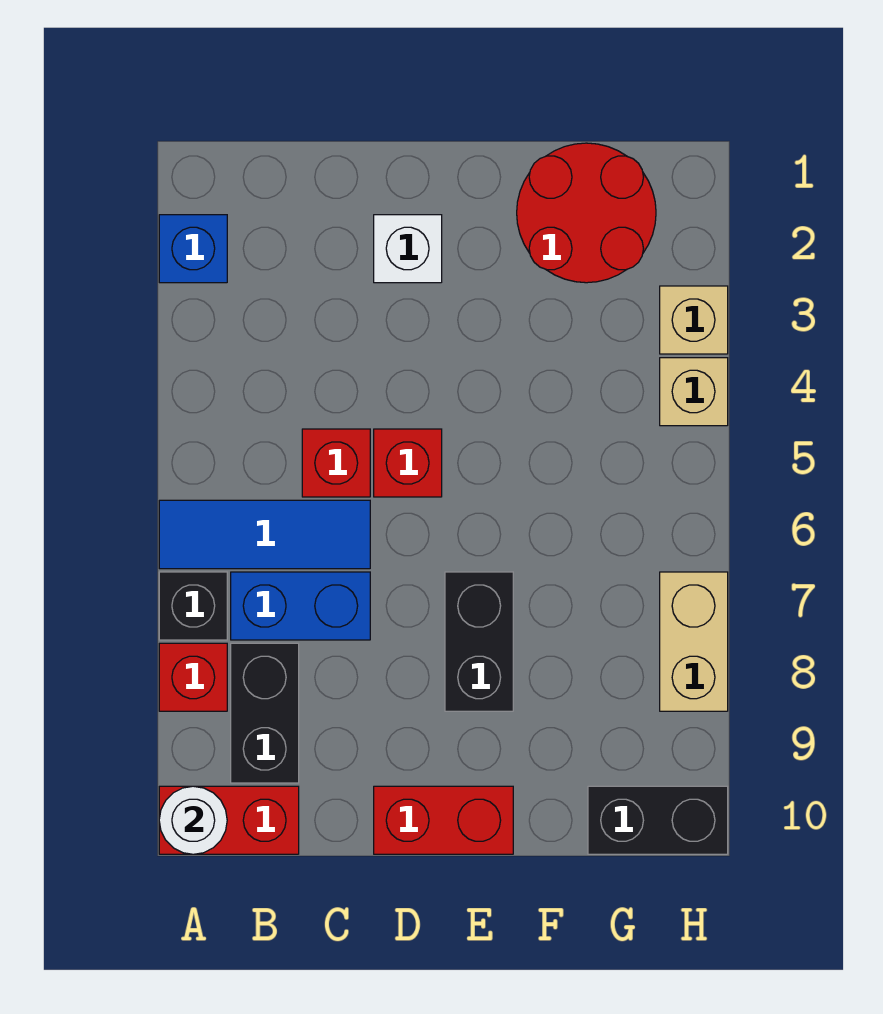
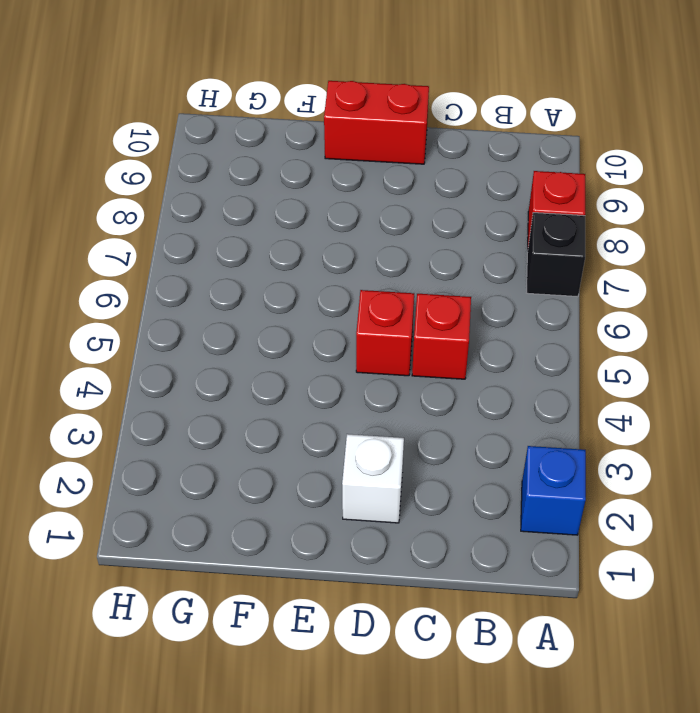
none -> blue tile A6:C6 level 1
none -> red brick A10:B10 level 1
none -> blue brick B7:C7 level 1

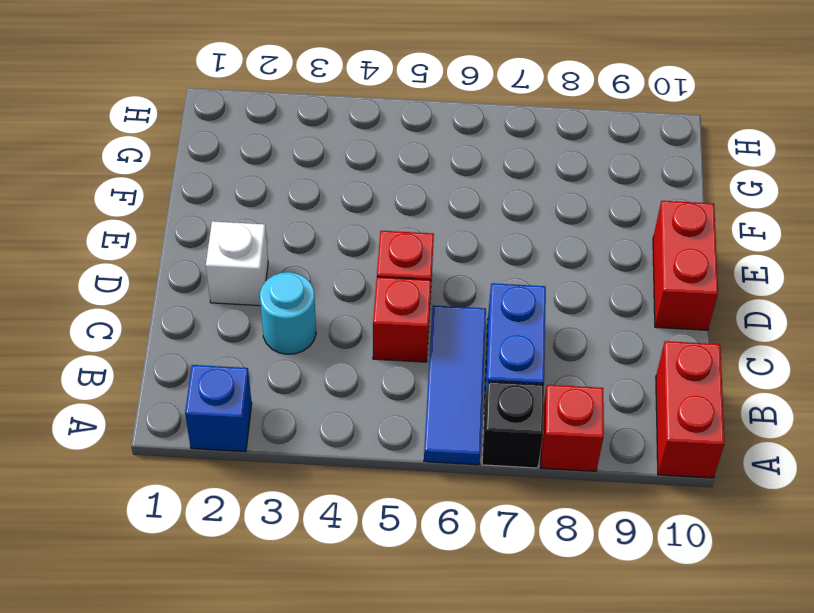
cyan round brick C3 level 1 -> none
none -> black brick B8:B9 level 1
none -> black brick E7:E8 level 1
none -> red round brick F1:G2 level 1

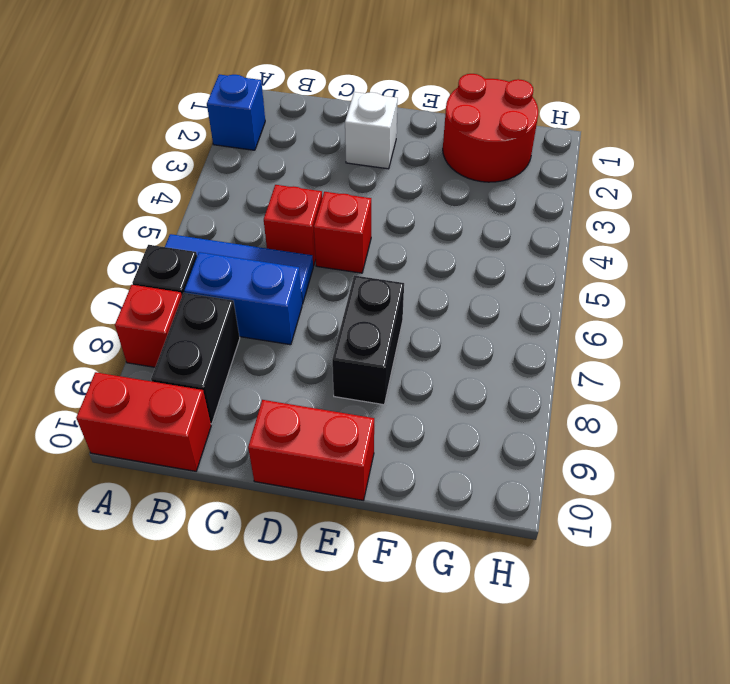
none -> black brick G10:H10 level 1
none -> tan brick H3 level 1
none -> tan brick H4 level 1

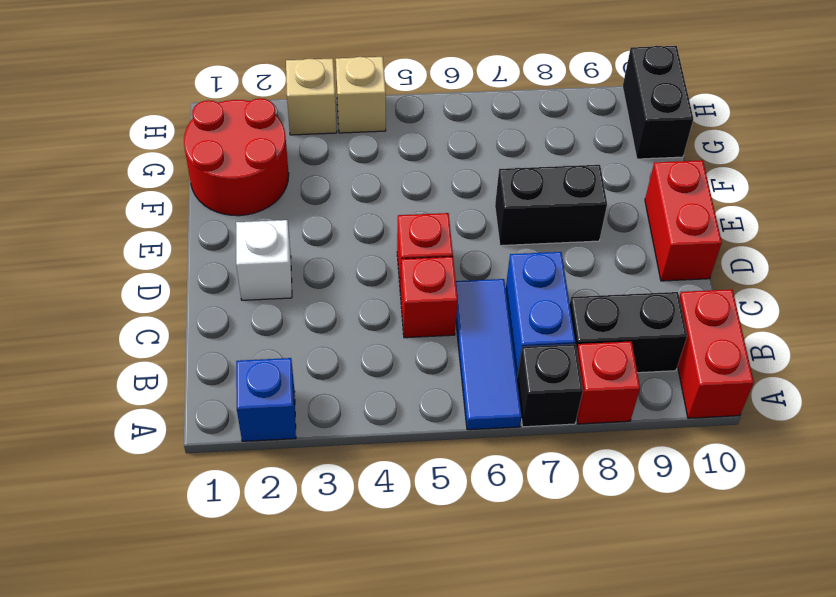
none -> tan brick H7:H8 level 1
none -> white round brick A10 level 2

